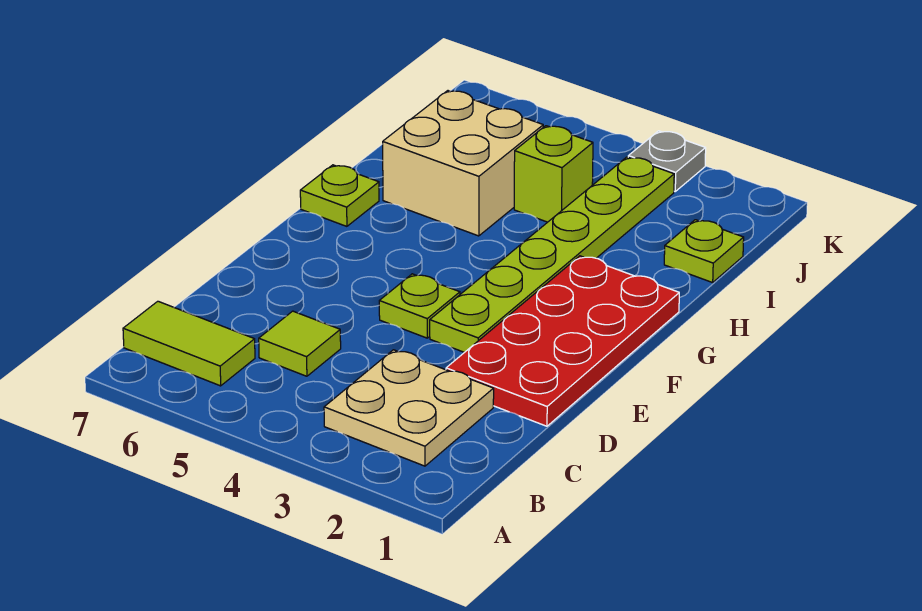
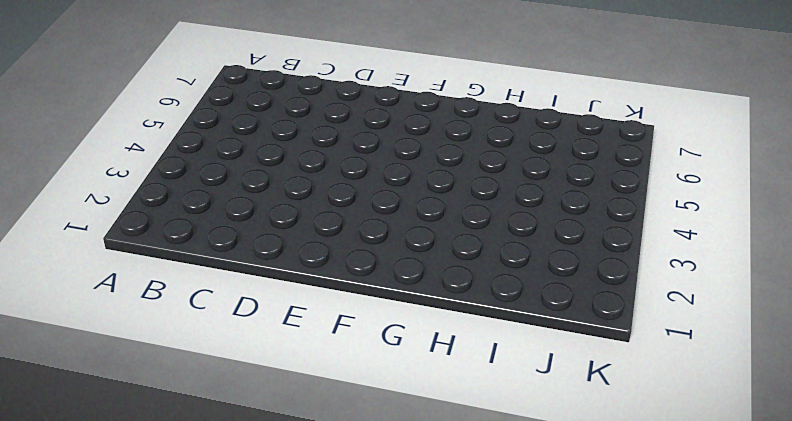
none -> tan plate B2:C3 level 1
none -> lime tile B6:B7 level 1

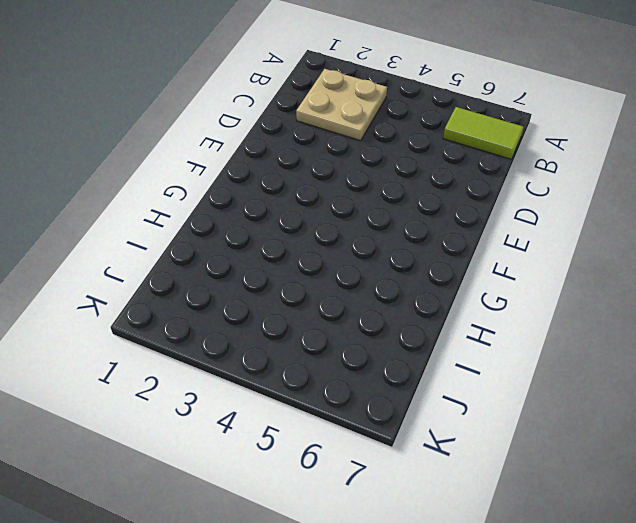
none -> lime tile C5 level 1
none -> red plate D1:G2 level 1

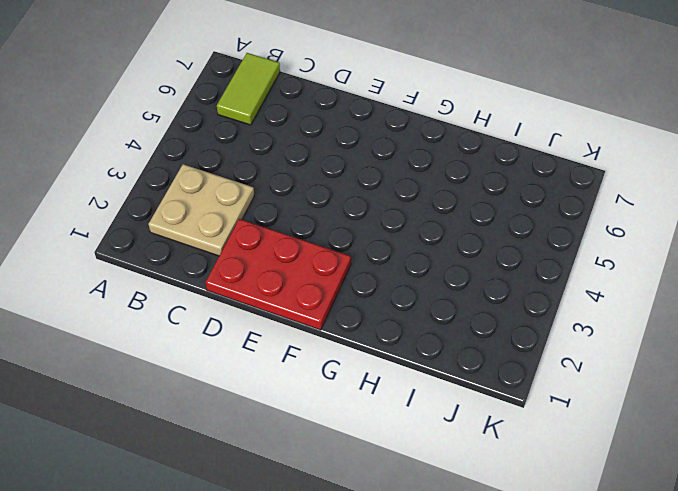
red plate D1:F2 level 1 -> red plate D1:G2 level 1
none -> lime tile C5 level 1
none -> lime plate E3:J3 level 1

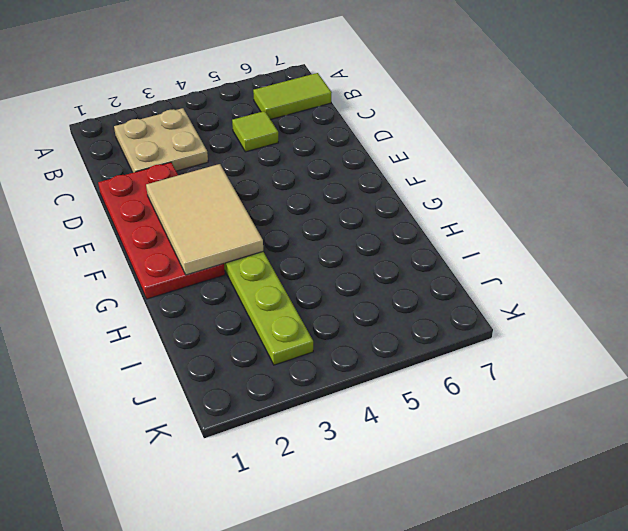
tan tile E2:G3 level 2 -> none
none -> lime plate E4 level 1
none -> lime plate G7 level 1

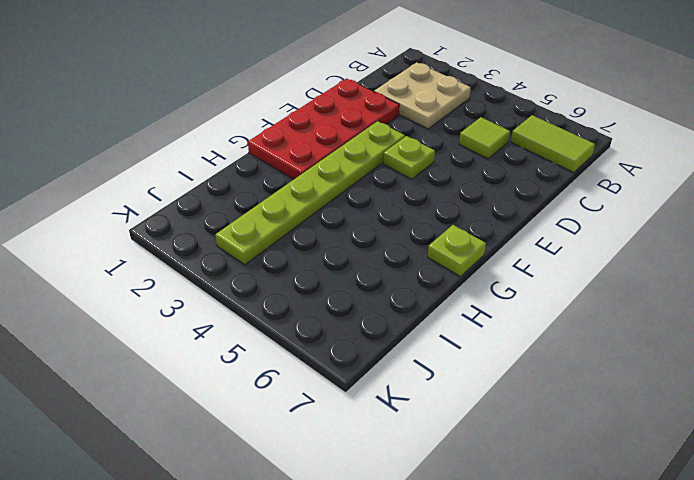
none -> tan brick H5:I6 level 1
none -> lime plate I1 level 1

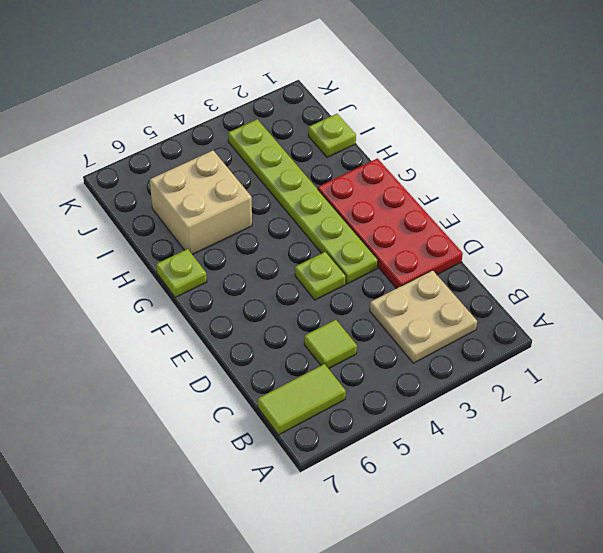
none -> lime brick I4 level 1
none -> grey plate K3 level 1

